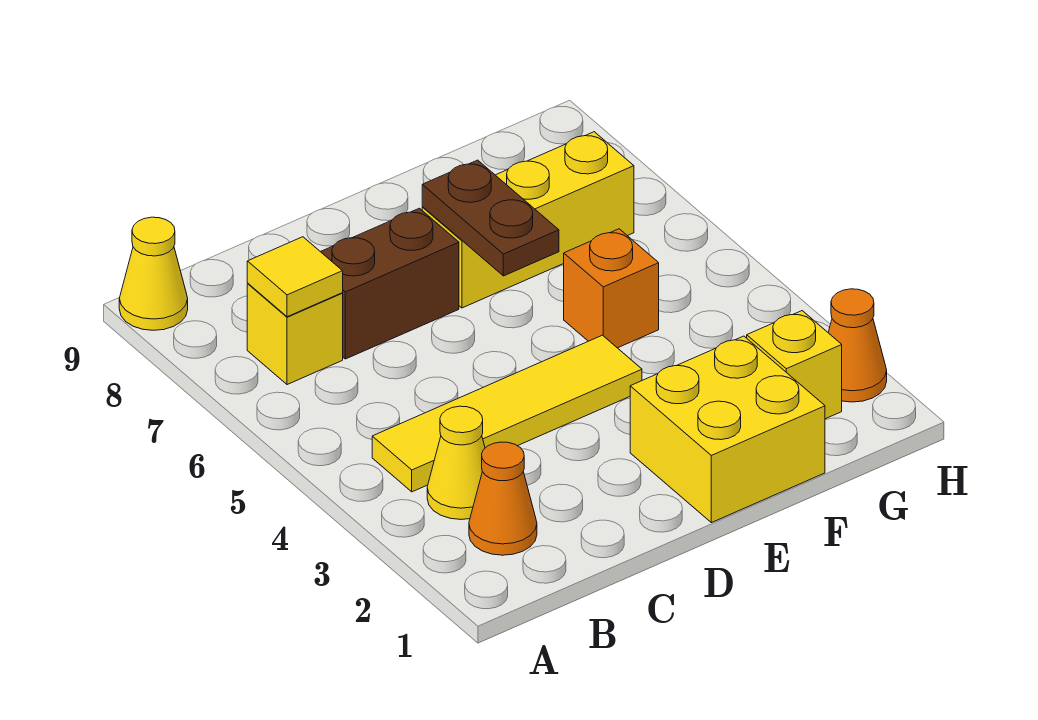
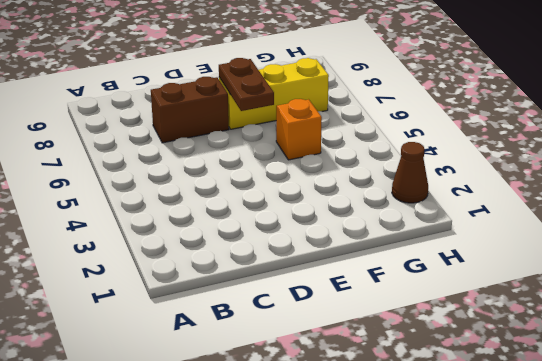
brown cone H2 level 1 -> orange cone H2 level 1
none -> yellow cone A9 level 1
none -> orange cone B2 level 1
none -> yellow cone B3 level 1

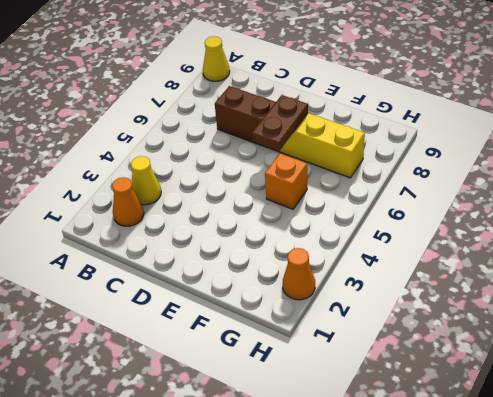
none -> yellow tile B4:E4 level 1
none -> yellow brick B7 level 1
none -> yellow brick E1:F2 level 1

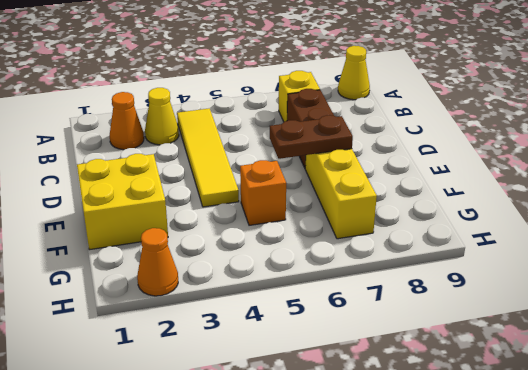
none -> yellow brick G2 level 1
none -> yellow tile B7 level 2

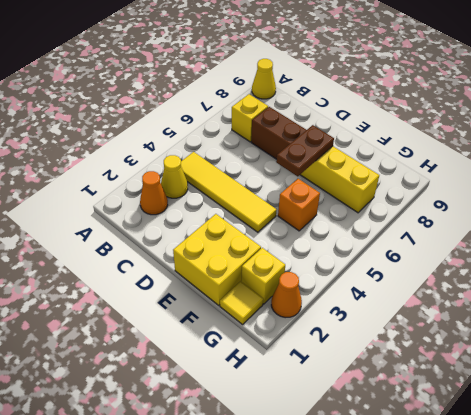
yellow tile G1 level 1 -> yellow tile B7 level 2

